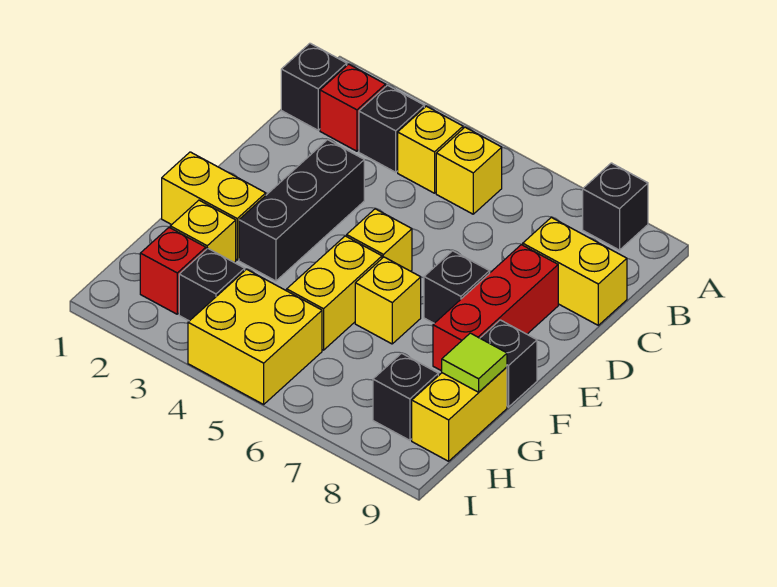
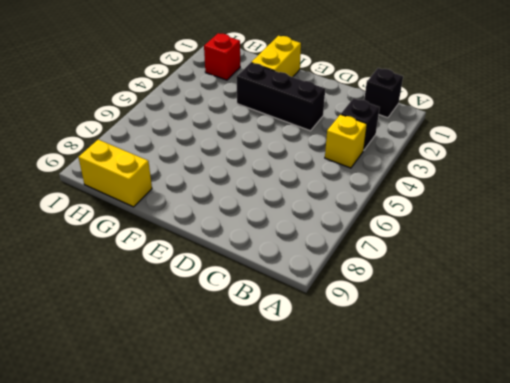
none -> black brick A8 level 1
none -> red brick B2 level 1
none -> yellow brick B5 level 1

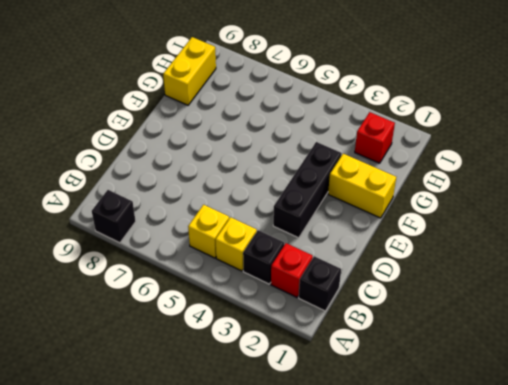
none -> yellow brick C8:C9 level 1
none -> red brick D8:F8 level 1
none -> yellow brick E5 level 1

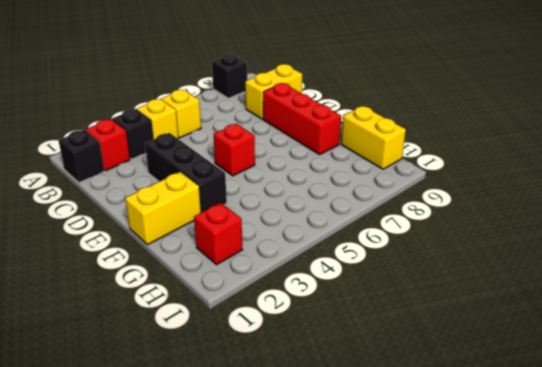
red brick E5 level 1 -> yellow brick E5 level 1
none -> black brick E7 level 1
none -> yellow brick F5:G5 level 1
none -> yellow brick F6 level 1

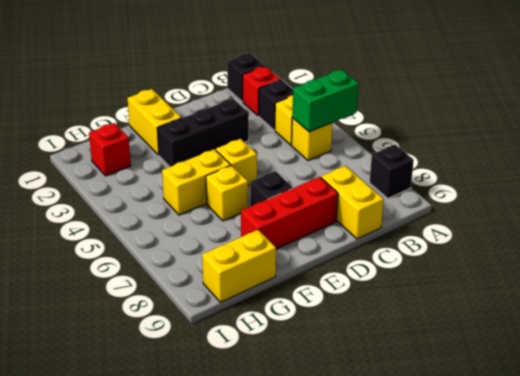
green brick A5:B5 level 2 -> none
none -> black brick F9 level 1
none -> yellow brick G2 level 1
none -> black brick H3 level 1

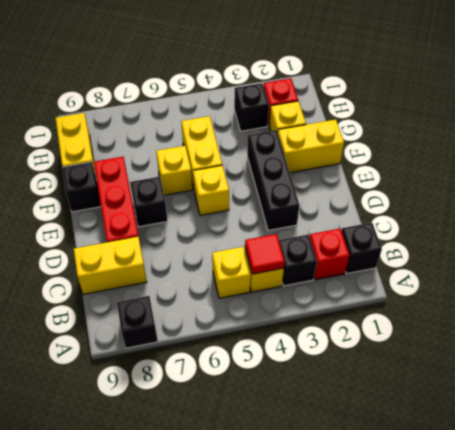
red tile B4 level 2 -> none
none -> yellow brick H4:I5 level 1
none -> black brick H8 level 1
none -> lime tile G9 level 2

